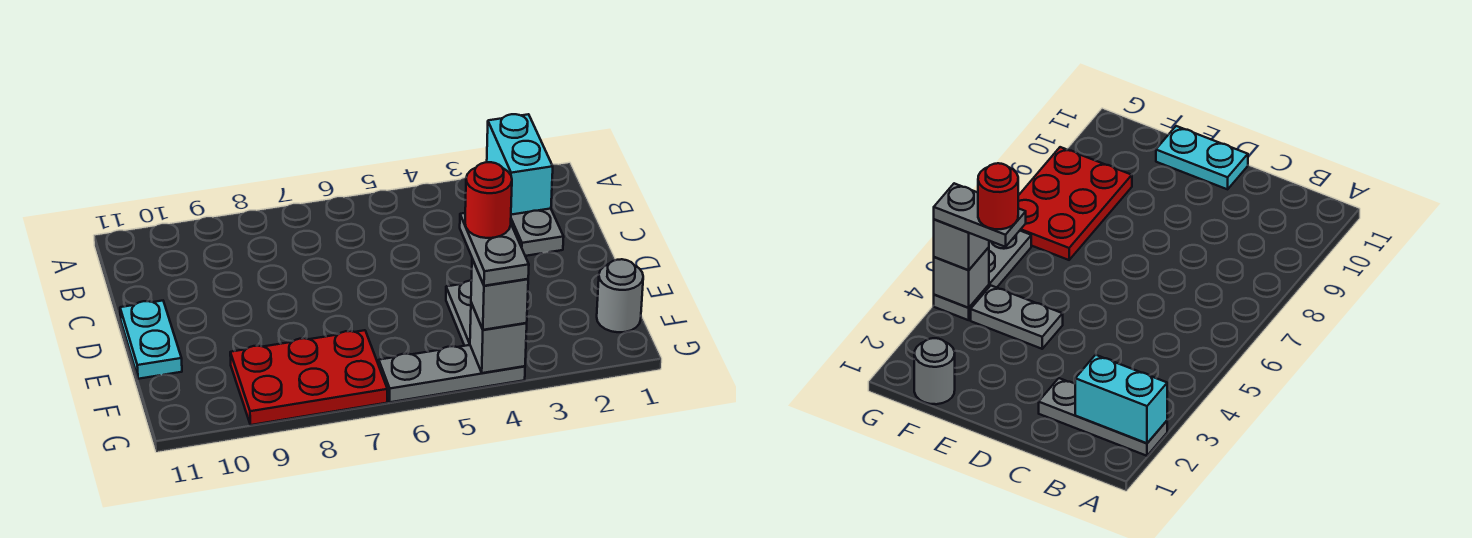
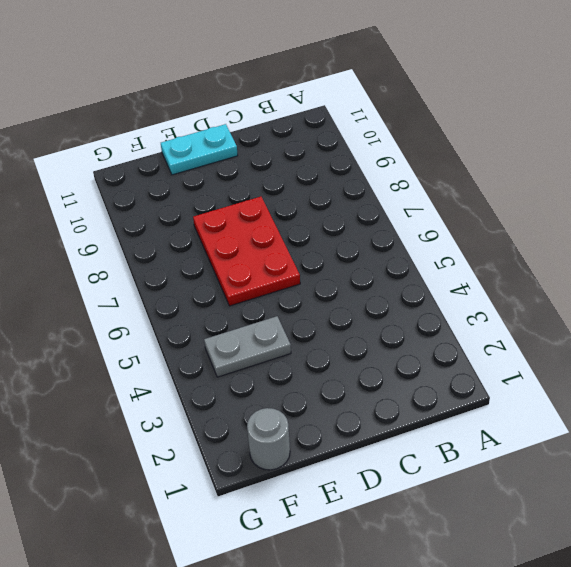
red plate D6:E8 level 1 -> red plate F7:G9 level 1
none -> grey plate A2:C2 level 1
none -> grey plate G4:G6 level 1

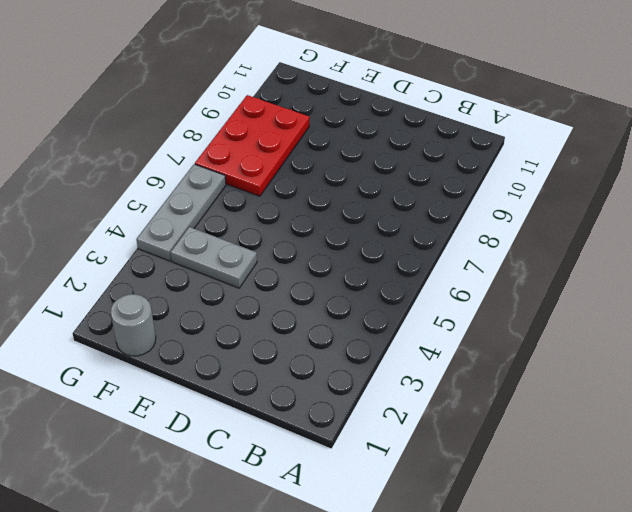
none -> grey plate A2:C2 level 1
none -> cyan plate D11:E11 level 1

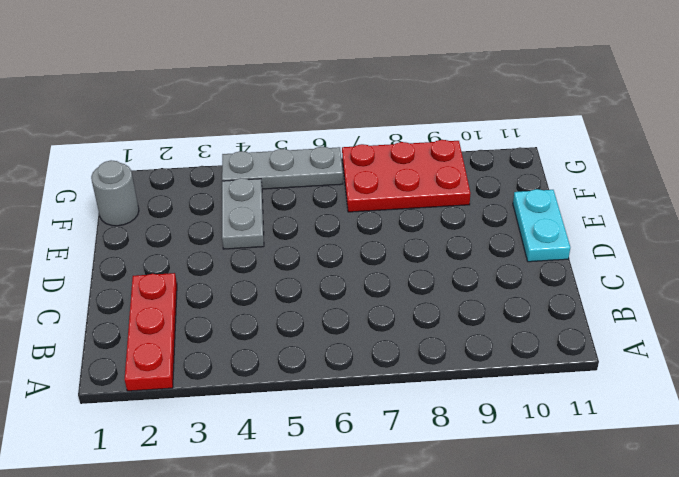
red plate A2:C2 level 1 -> grey plate A2:C2 level 1
none -> cyan brick A2:B2 level 2
none -> grey brick G4 level 2

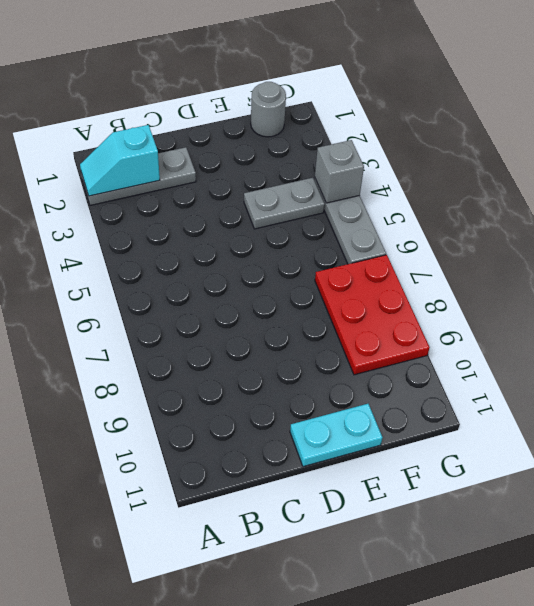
cyan slope A2:B2 level 2 top B -> cyan brick A2:B2 level 2
none -> grey brick G4 level 3
none -> grey plate F4:G4 level 4

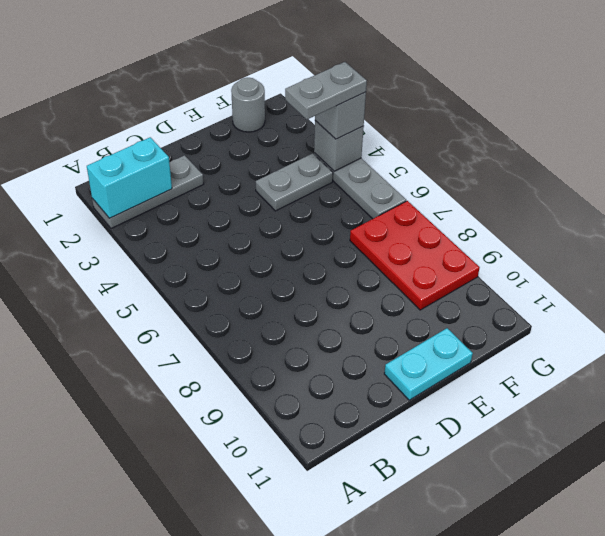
none -> red round brick F4 level 5

